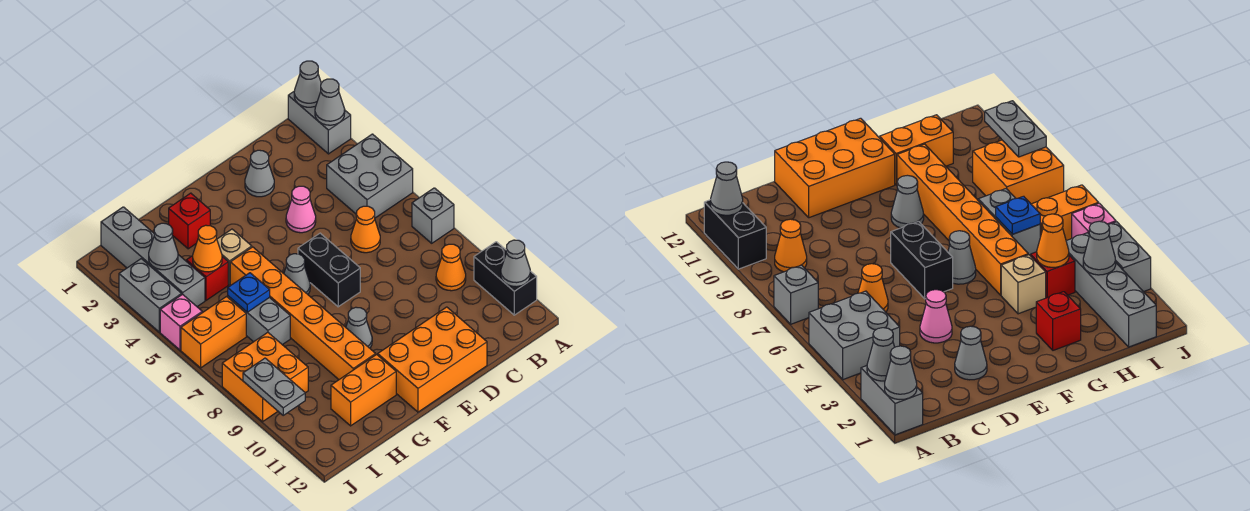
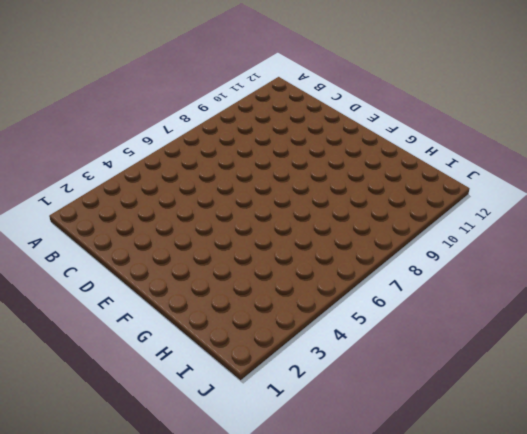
none -> grey brick A1:A2 level 1
none -> grey brick A4:B5 level 1
none -> grey brick A7 level 1
none -> black brick A10:A11 level 1

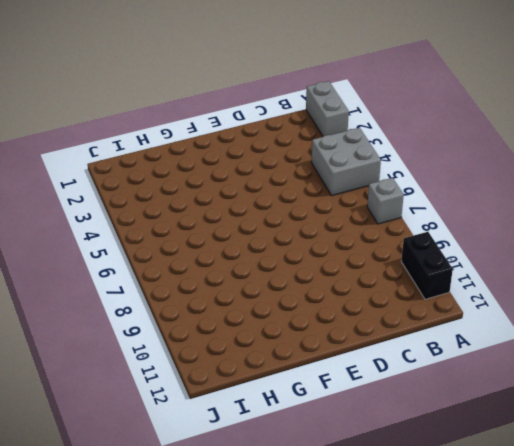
none -> orange cone B9 level 1
none -> orange cone C6 level 1
none -> grey cone D2 level 1
none -> pink cone D4 level 1

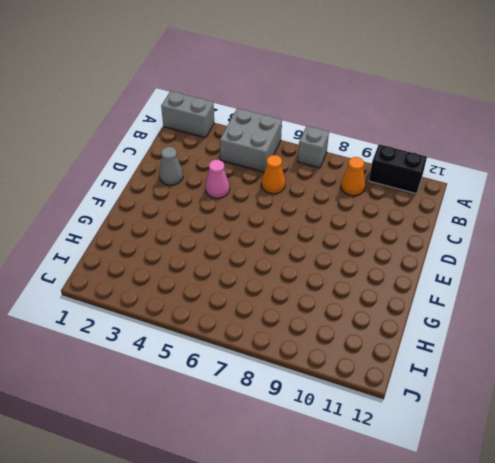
none -> orange brick D11:F12 level 1
none -> black brick E6:E7 level 1
none -> grey cone F6 level 1
none -> grey cone F9 level 1

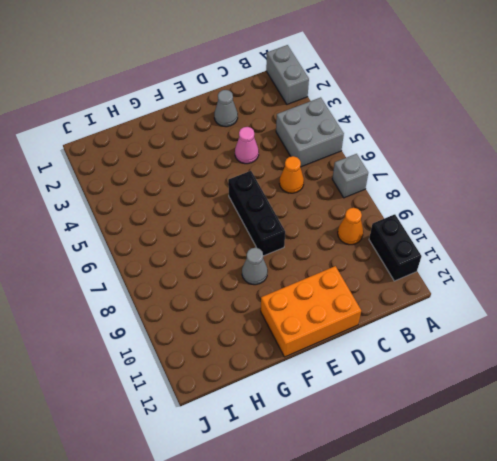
black brick E6:E8 level 1 -> black brick E6:E7 level 1
none -> grey cone F6 level 1
none -> red brick G2 level 1
none -> tan brick G4 level 1
none -> orange brick G5:G10 level 1

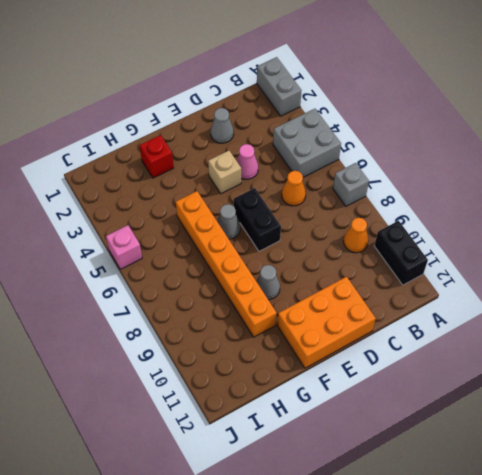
tan brick E4 level 1 -> tan brick G4 level 1
none -> orange brick G11:H11 level 1
none -> red brick H4 level 1
none -> grey brick H6:H7 level 1
none -> grey brick I1:I4 level 1

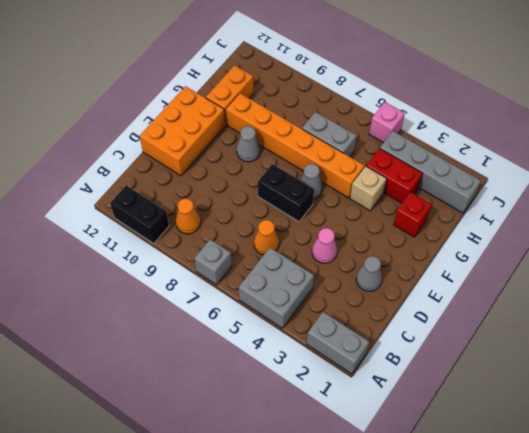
red brick H3:H4 level 1 -> red brick H4 level 1
none -> orange brick I6:J6 level 1
none -> orange brick I8:J9 level 1
none -> grey brick J3:J4 level 1
none -> grey cone A1 level 2

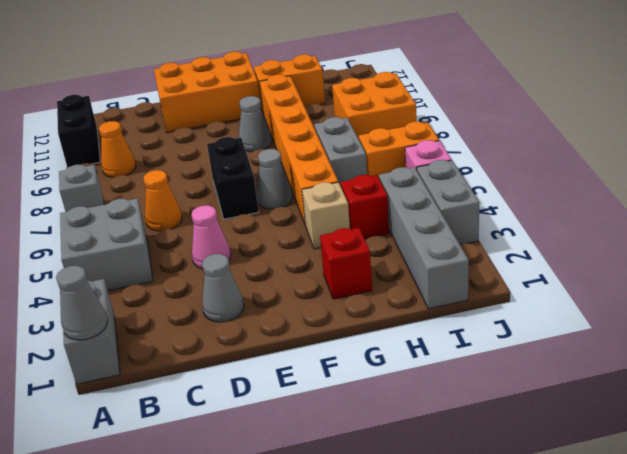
none -> grey cone A2 level 2
none -> grey cone A11 level 2
none -> orange cone H4 level 2
none -> blue plate H6 level 2

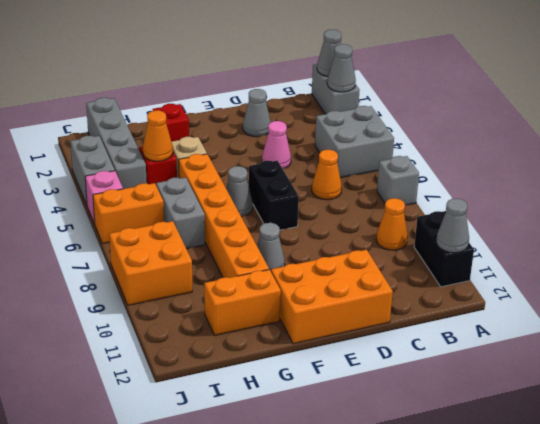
none -> blue plate H6 level 2
none -> grey cone I3 level 2
none -> grey plate J9:J10 level 2

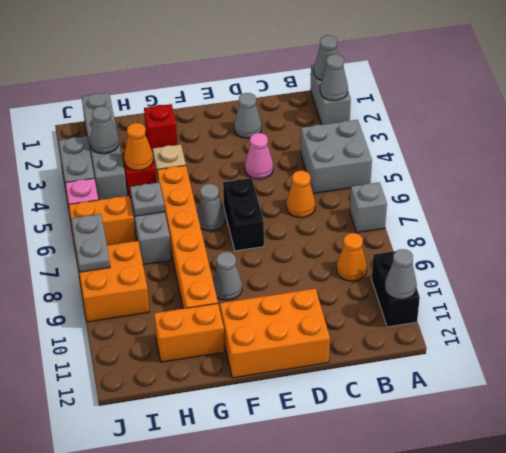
grey plate H6 level 2 -> blue plate H6 level 2
grey plate J7:J8 level 2 -> grey plate J9:J10 level 2

